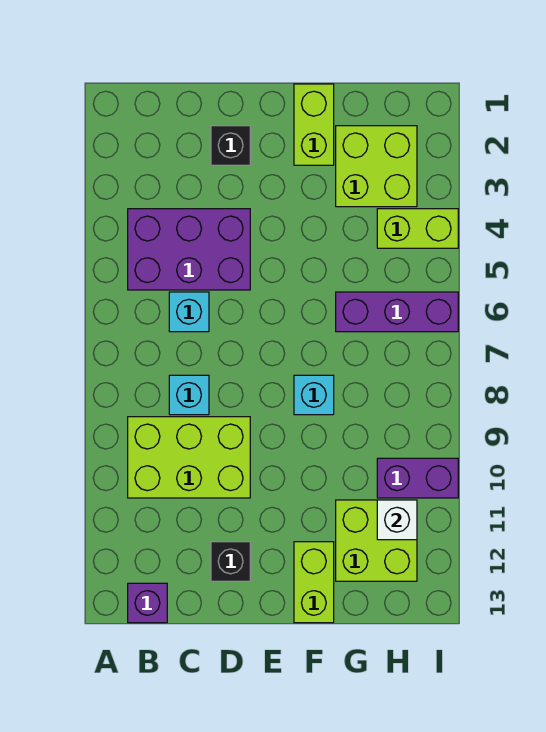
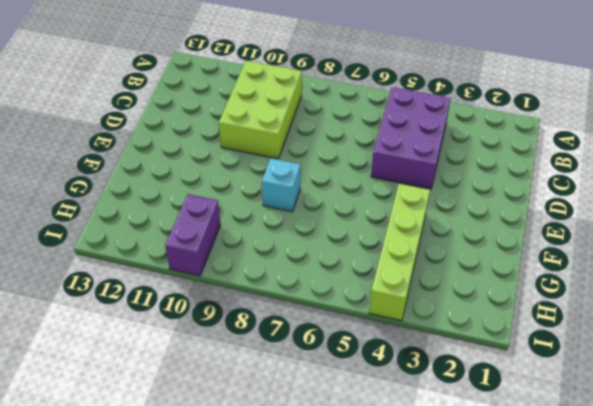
lime brick F4:I4 level 1 -> lime brick H4:I4 level 1
none -> purple brick B13 level 1
none -> cyan brick C6 level 1
none -> cyan brick C8 level 1

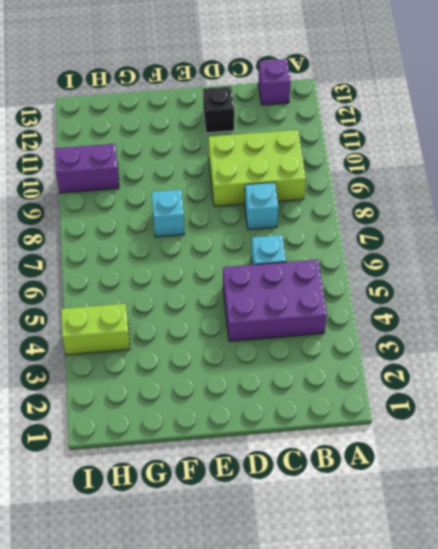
none -> black brick D2 level 1
none -> lime brick F1:F2 level 1
none -> lime brick F12:F13 level 1

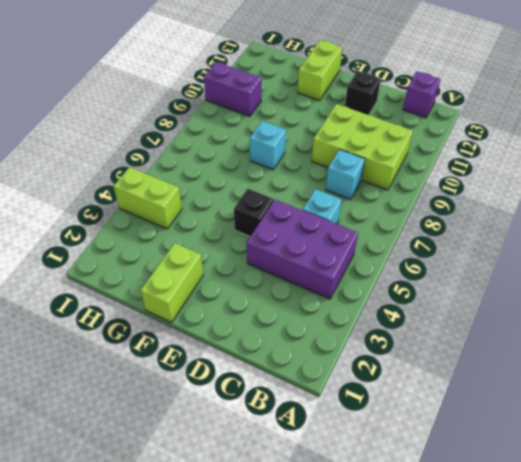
black brick E5 level 1 -> black brick D2 level 1
none -> lime brick G2:H3 level 1
none -> purple brick G6:I6 level 1
none -> lime brick G11:H12 level 1

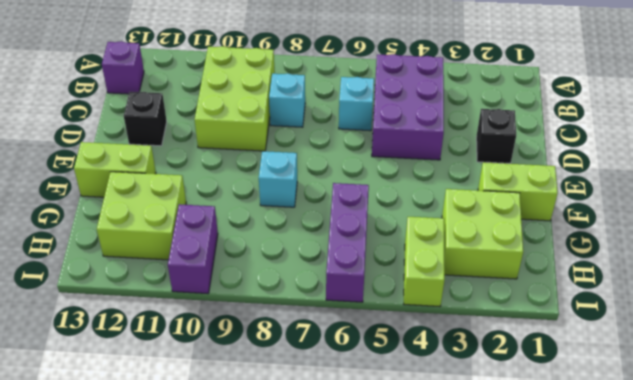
none -> white brick H11 level 2

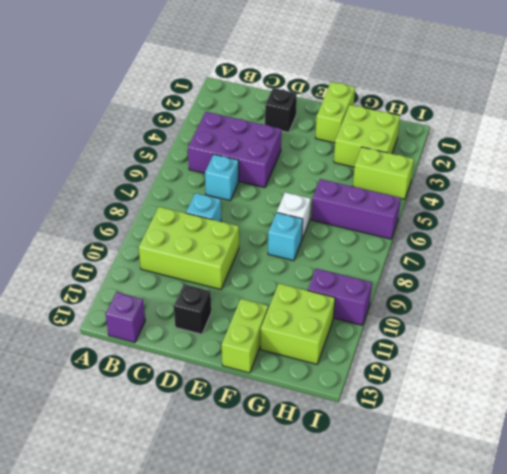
white brick F7 level 1 -> white brick H11 level 2

